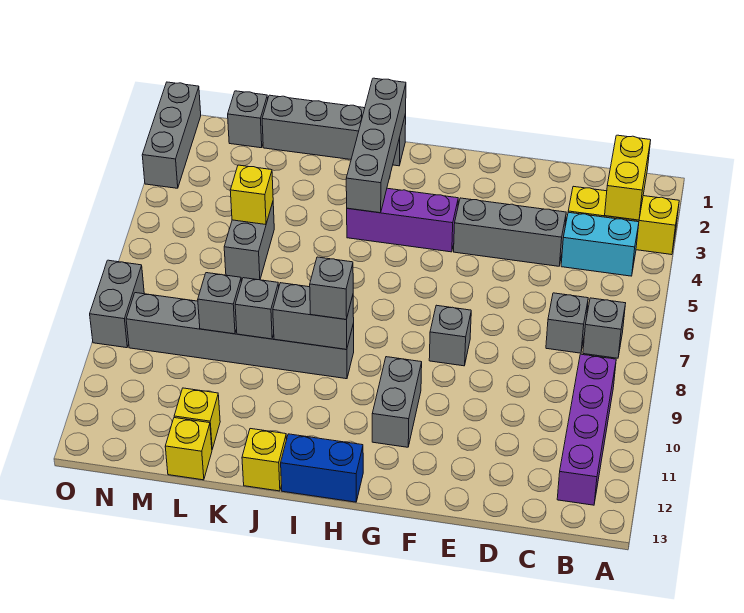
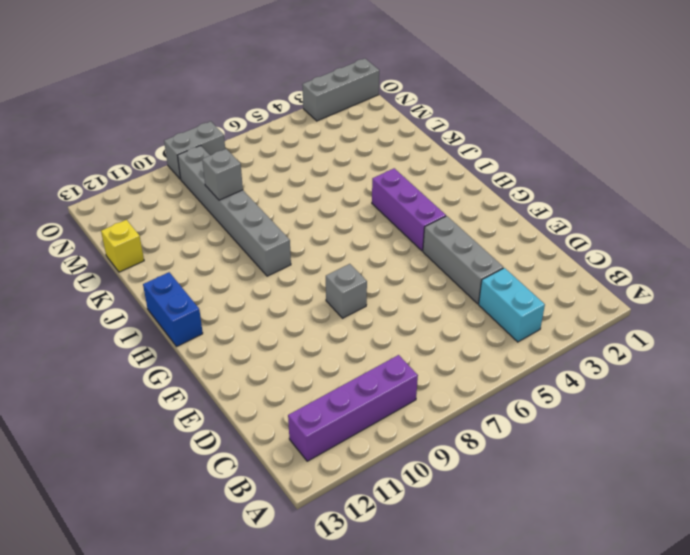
none -> yellow brick A3:C3 level 1
none -> grey brick B7 level 1
none -> grey brick C7 level 1

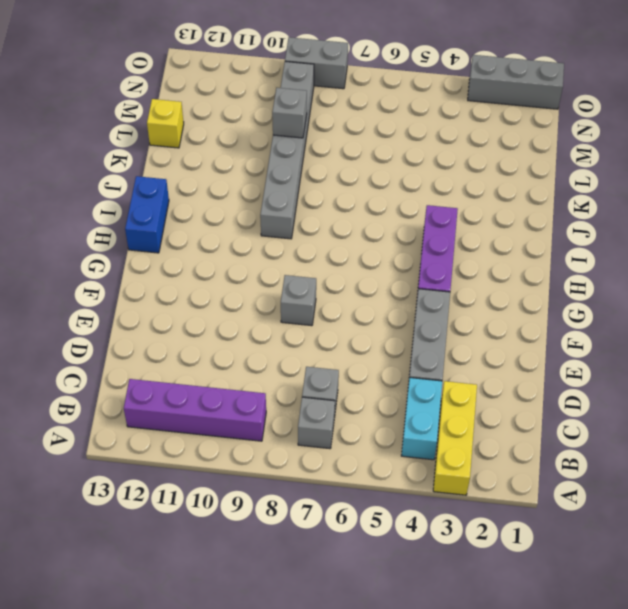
none -> grey brick G10:G11 level 1
none -> grey brick I1:L1 level 1
none -> yellow brick J13 level 1

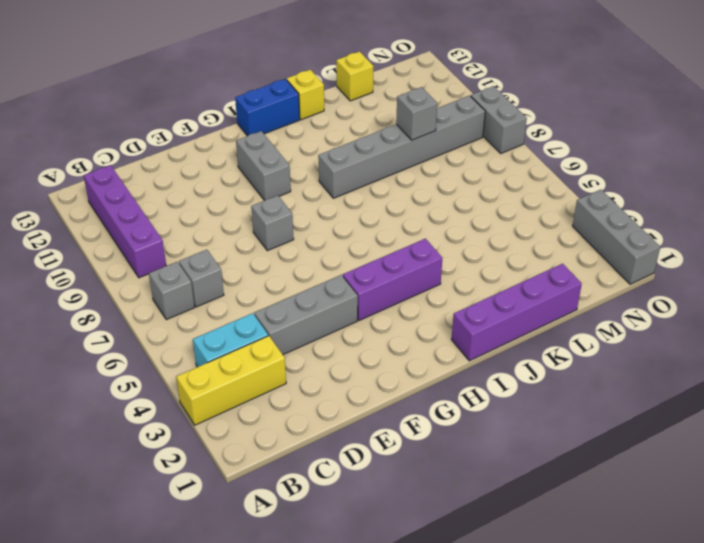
purple brick I1:L1 level 1 -> grey brick I1:L1 level 1
none -> grey brick L5:L6 level 1
none -> yellow brick L12 level 1
none -> grey brick M1 level 1

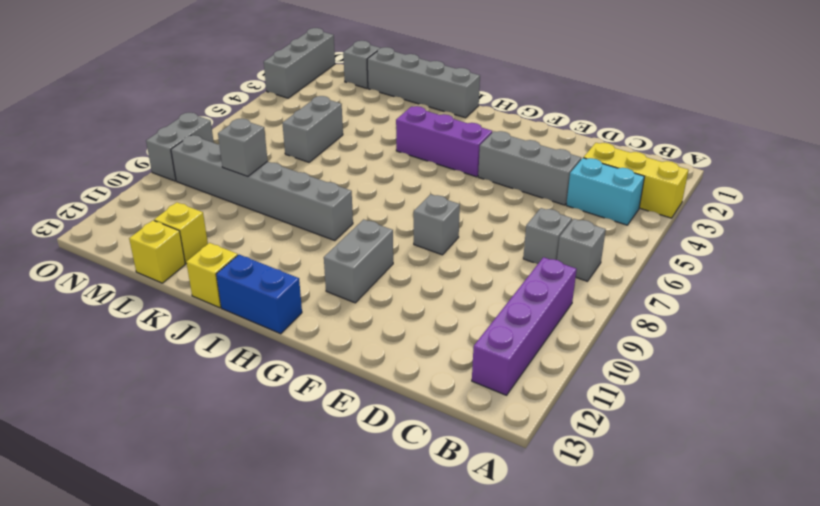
none -> yellow brick B2:B3 level 2
none -> grey brick I1:I4 level 2
none -> grey brick I9:J9 level 2

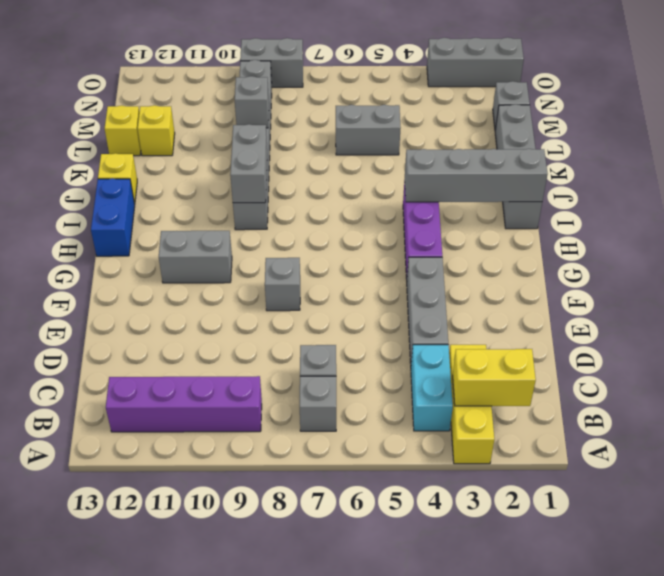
none -> grey brick K9 level 2
none -> yellow brick L5 level 2
none -> grey brick I9 level 3

